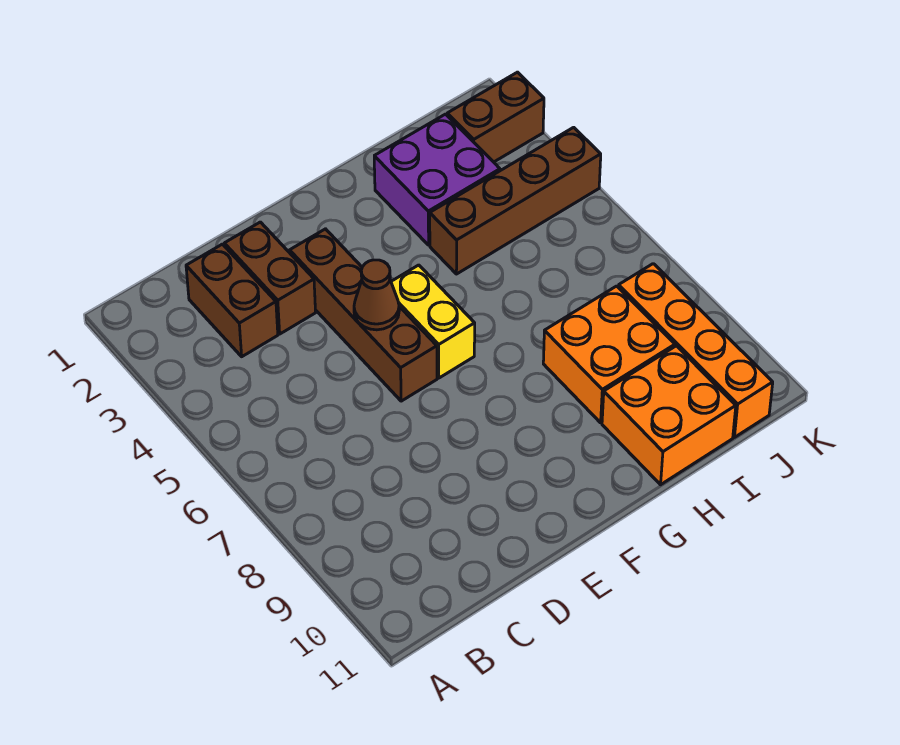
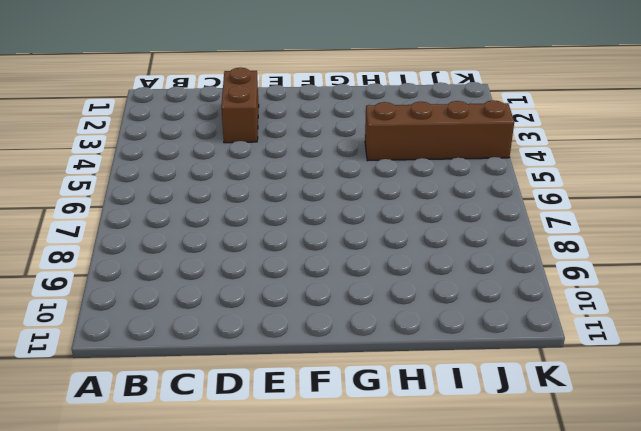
none -> brown brick C2:C3 level 1
none -> brown brick E3:E6 level 1

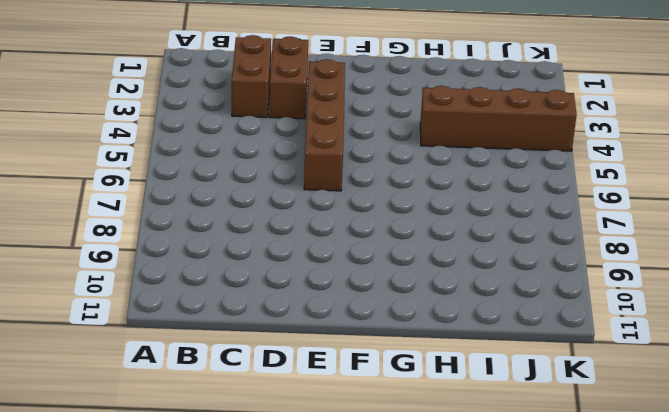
none -> yellow brick F5:F6 level 1
none -> purple brick H2:I3 level 1

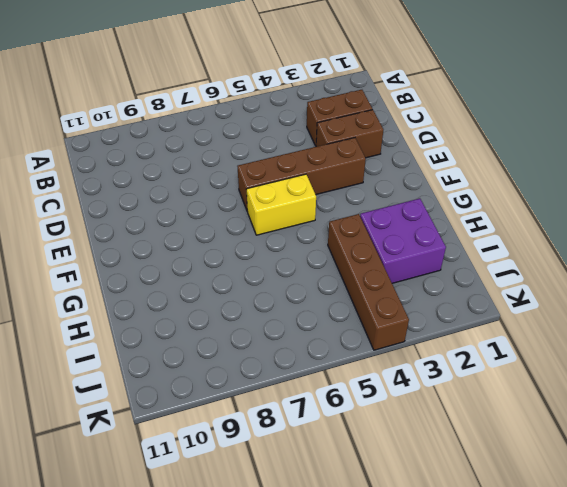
none -> orange brick H8:I9 level 1
none -> orange brick H10:I11 level 1

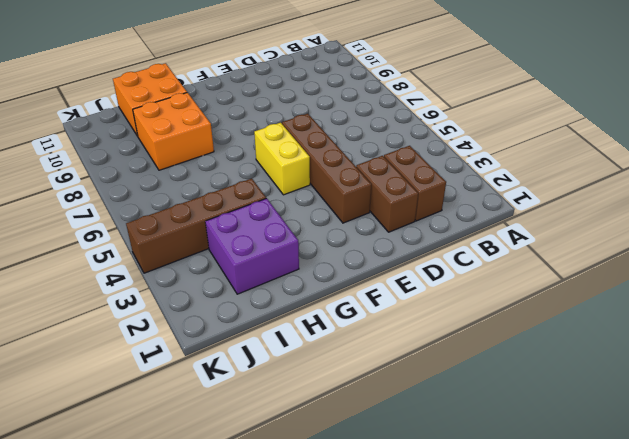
none -> brown brick J2:K2 level 1
none -> orange brick J8:J11 level 1

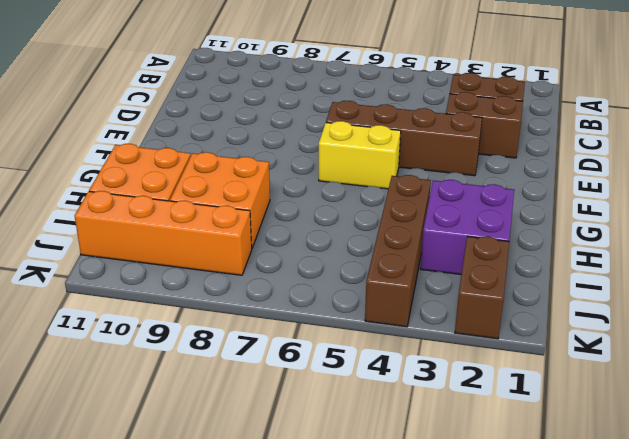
none -> brown cone E5 level 2

